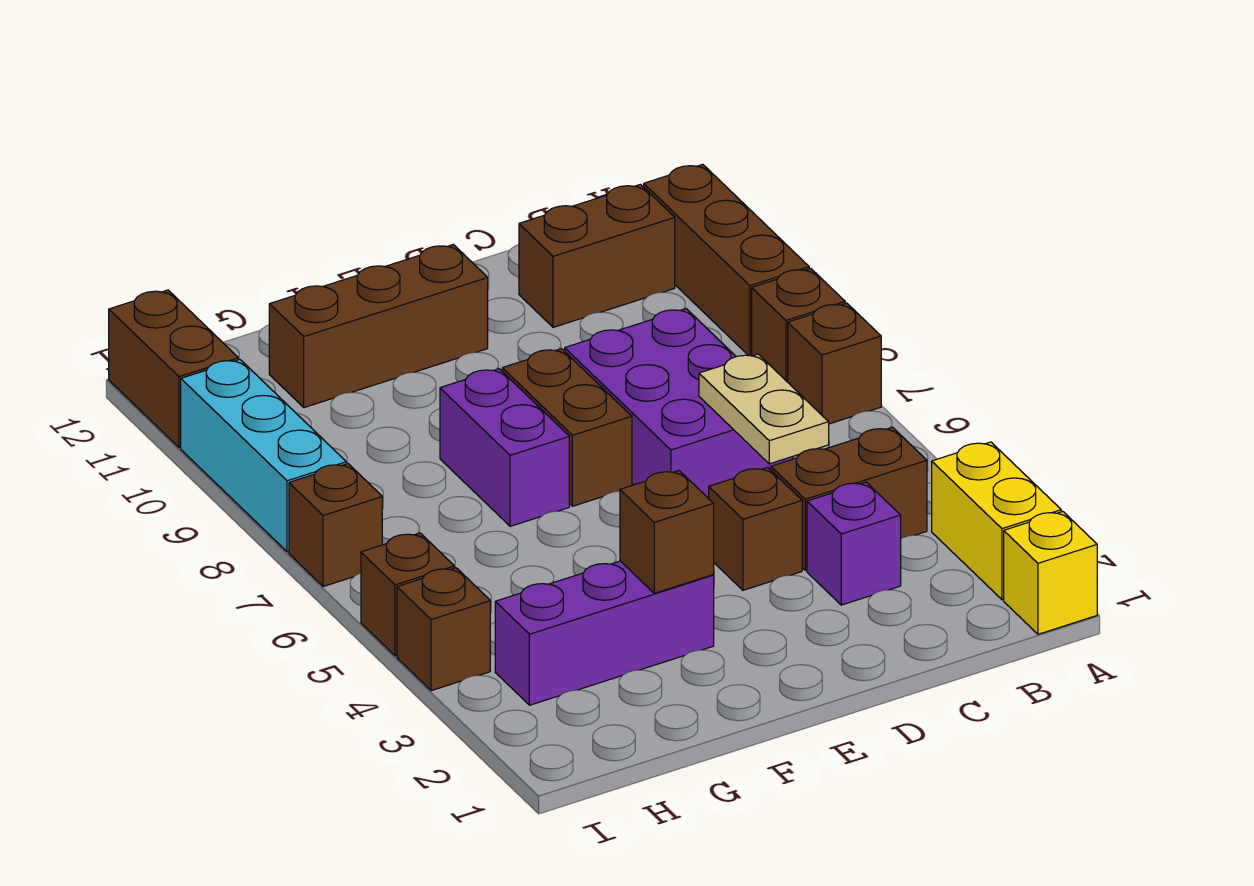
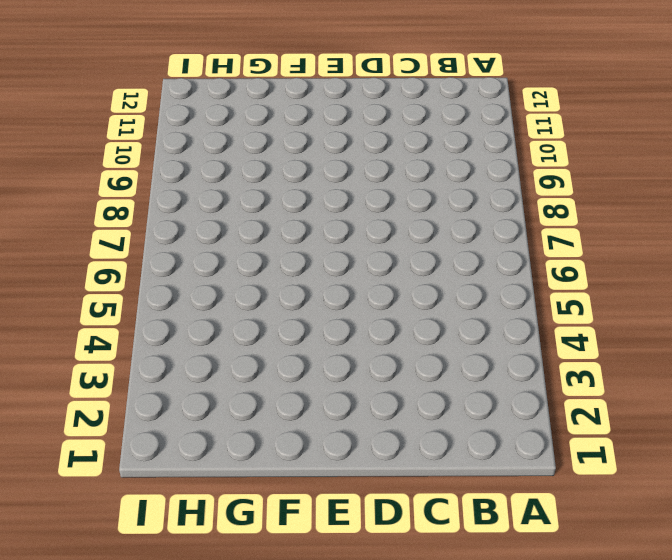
none -> yellow brick A1 level 1
none -> yellow brick A2:A3 level 1
none -> brown brick A7 level 1

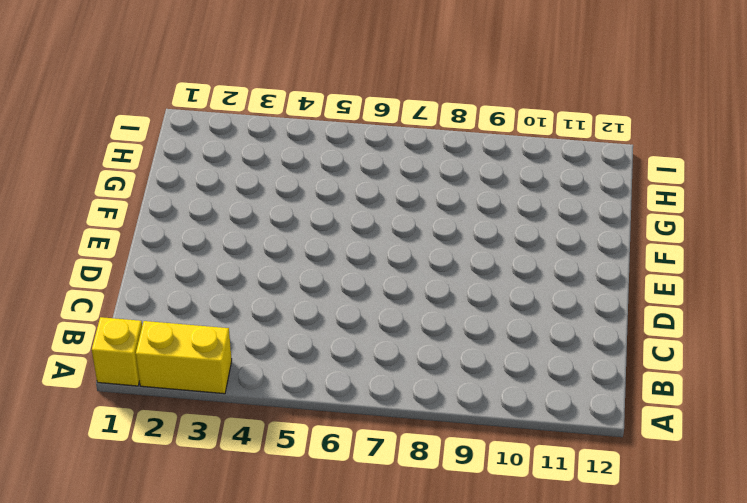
none -> brown brick A7 level 1
none -> brown brick A8 level 1
none -> brown brick A9:A11 level 1

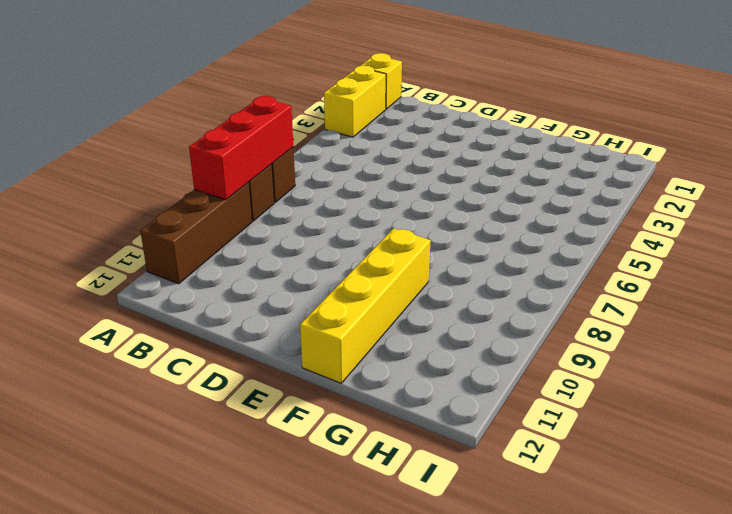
red brick A7:A9 level 2 -> none
yellow brick F9:F12 level 1 -> brown brick E11:G11 level 1
none -> brown brick B4:C4 level 1
none -> brown brick B11:C11 level 1
none -> purple brick C3 level 1

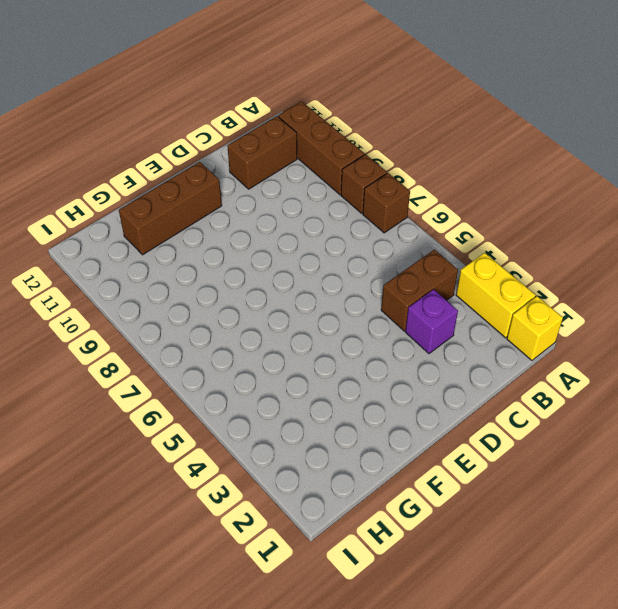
none -> purple brick C6:D8 level 1
none -> brown brick D4 level 1
none -> brown brick E7:E8 level 1

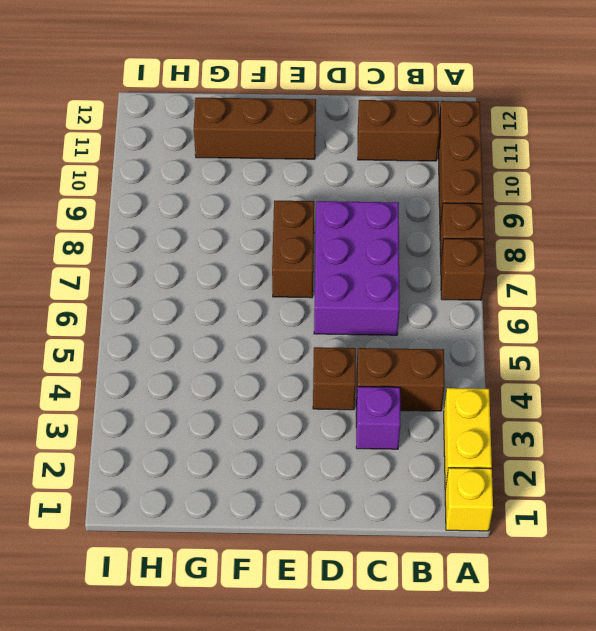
none -> purple brick F3:H3 level 1
none -> purple brick F7:F8 level 1
none -> brown brick I4 level 1

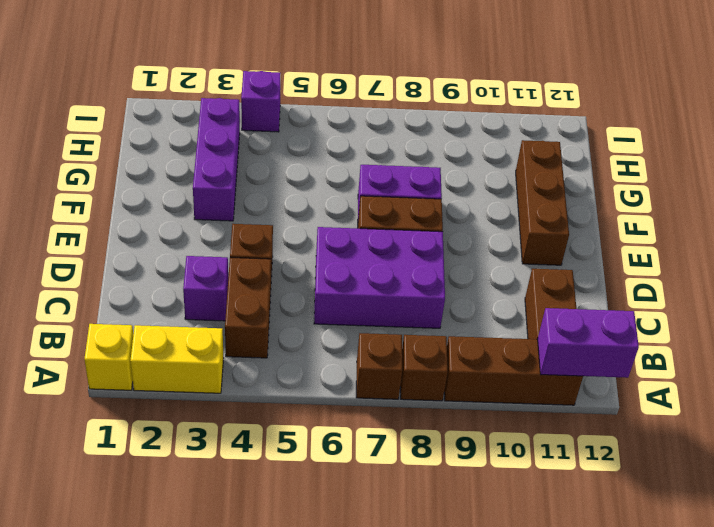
purple brick A11:A12 level 2 -> none
purple brick I4 level 1 -> brown brick I4 level 1
none -> brown brick I5 level 1
none -> brown brick I7 level 1
none -> cyan brick I8:I10 level 1

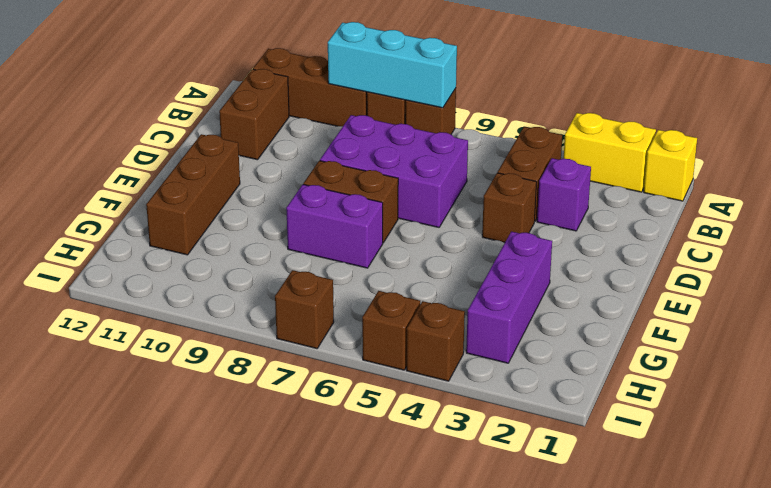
cyan brick A7:A9 level 2 -> cyan brick I8:I10 level 1
none -> brown brick I11:I12 level 1
none -> tan plate C5:C6 level 2
none -> brown brick F3 level 2

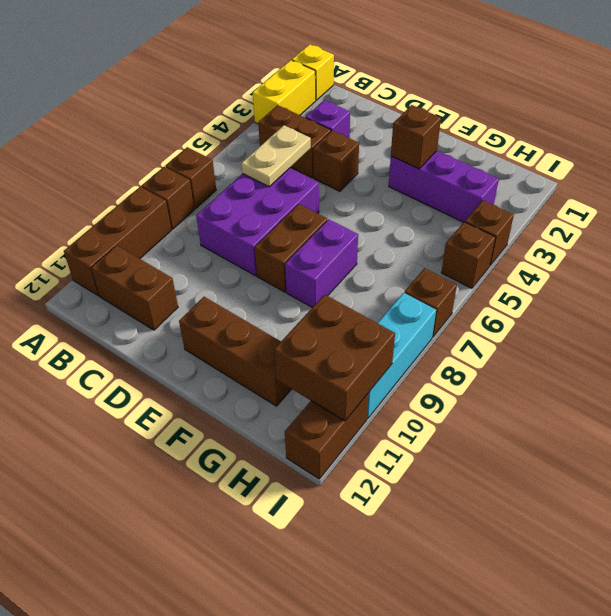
brown brick H10:I11 level 2 -> none

